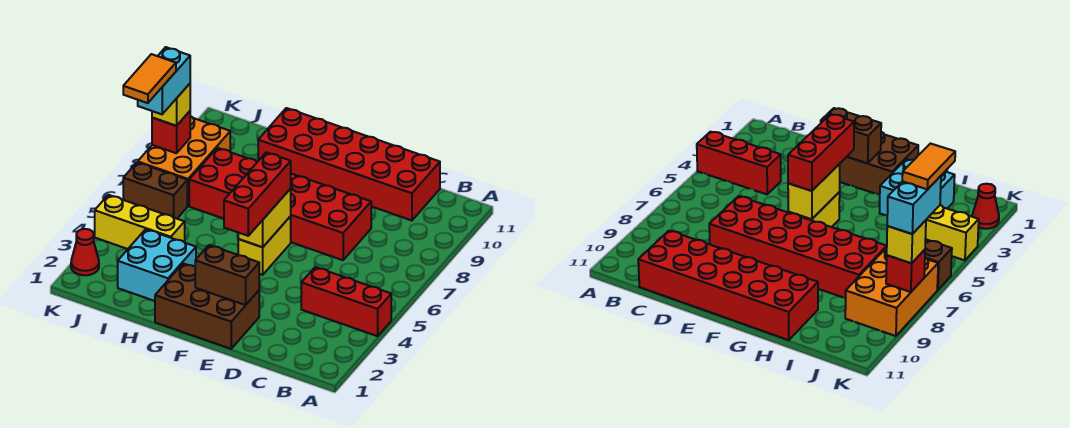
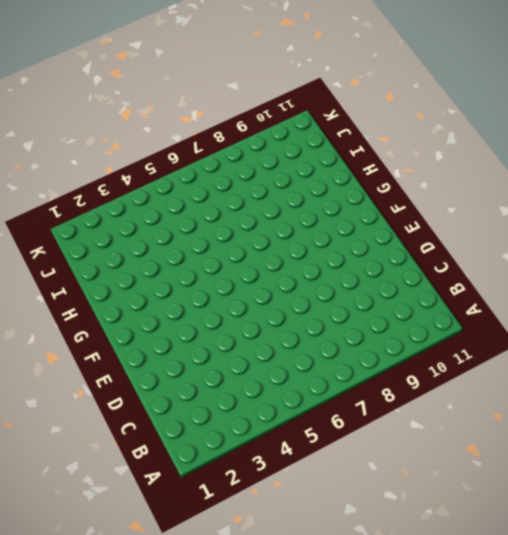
none -> red brick A4:C4 level 1
none -> red brick C10:H11 level 1
none -> red brick D7:I8 level 1

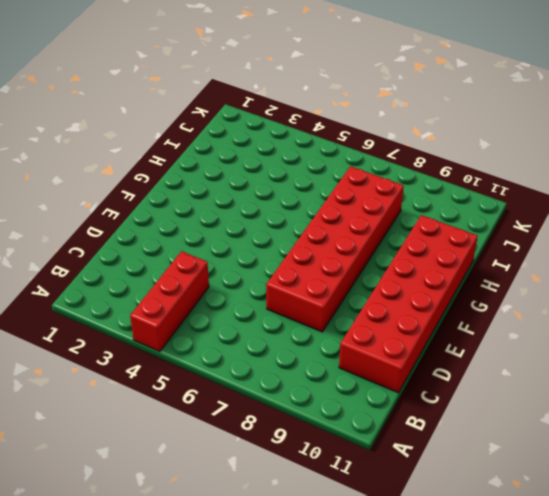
none -> brown brick E1:G2 level 1
none -> yellow brick F5:F6 level 1
none -> cyan brick H2:I3 level 1

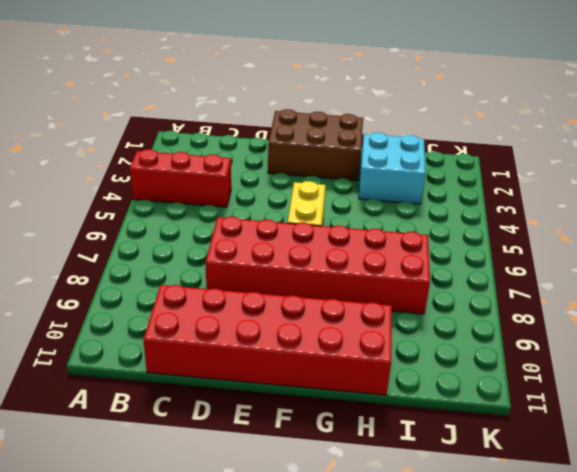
none -> yellow brick I4:K4 level 1
none -> brown brick J6:K6 level 1
none -> orange brick J7:K9 level 1

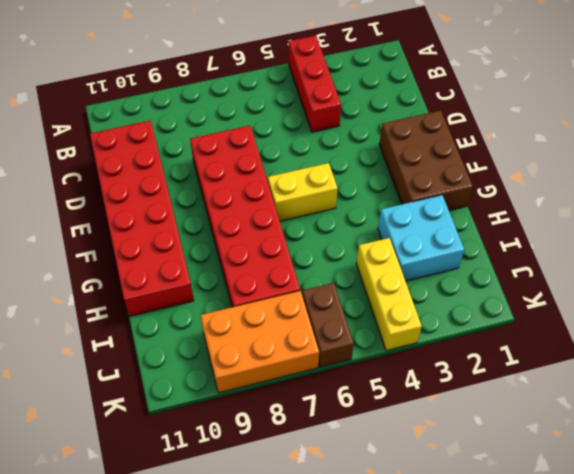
none -> red cone K2 level 1
none -> brown brick E2:F2 level 2
none -> yellow brick F5:F6 level 2

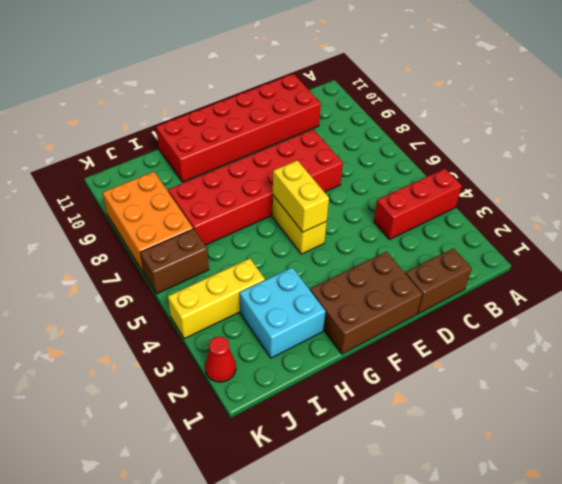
brown brick C1:D1 level 1 -> brown brick E2:F2 level 2
none -> red brick K8 level 2
none -> red brick F4:F6 level 3
none -> yellow brick K8 level 3

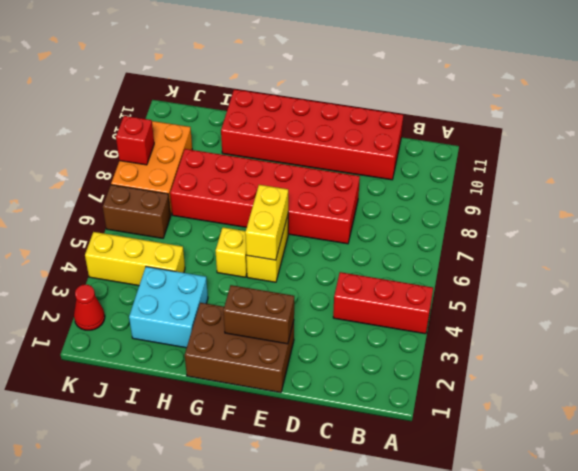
yellow brick G5 level 1 -> yellow brick K8 level 3
none -> red brick F4:F6 level 3
none -> cyan brick K7:K8 level 4
none -> orange tile K6:K7 level 5

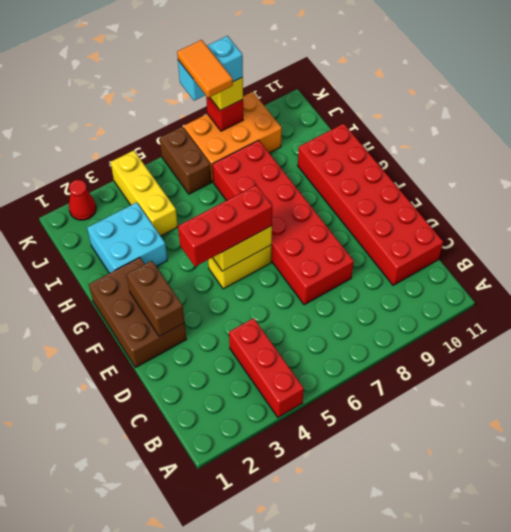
orange tile J7:K7 level 5 -> orange tile K6:K7 level 5

